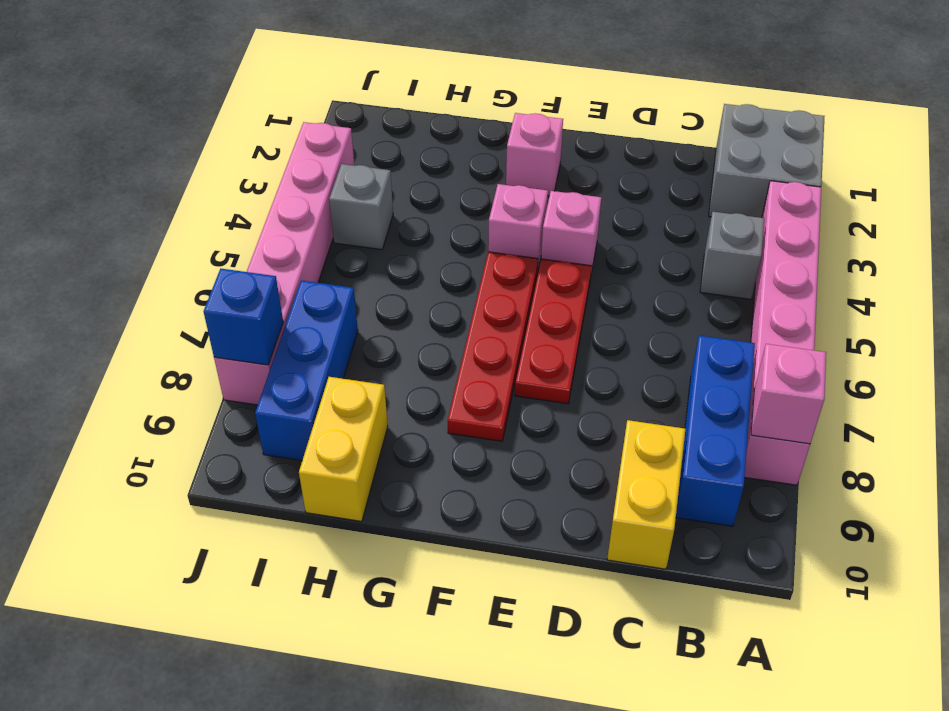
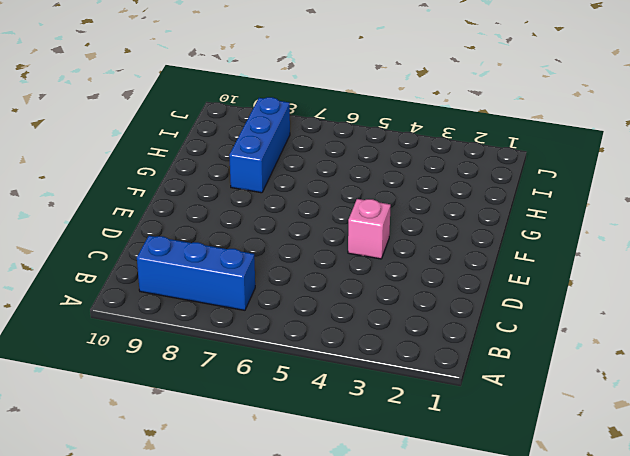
blue brick G8:I8 level 1 -> blue brick I7:I9 level 1
none -> grey brick A1:B2 level 1
none -> pink brick A3:A8 level 1
none -> grey brick B4 level 1

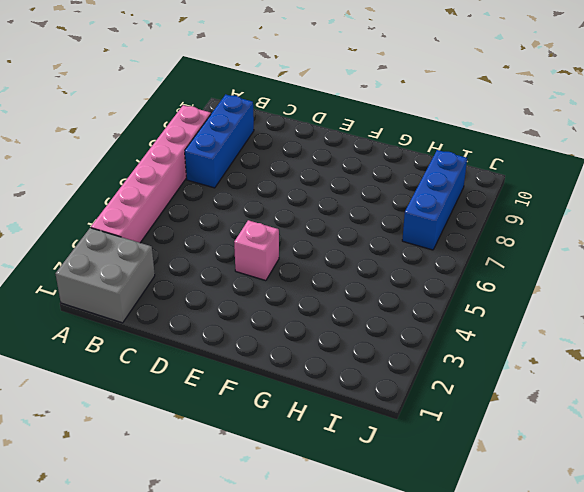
none -> grey brick B4 level 1
none -> yellow brick C9:C10 level 1
none -> red plate E5:E7 level 1

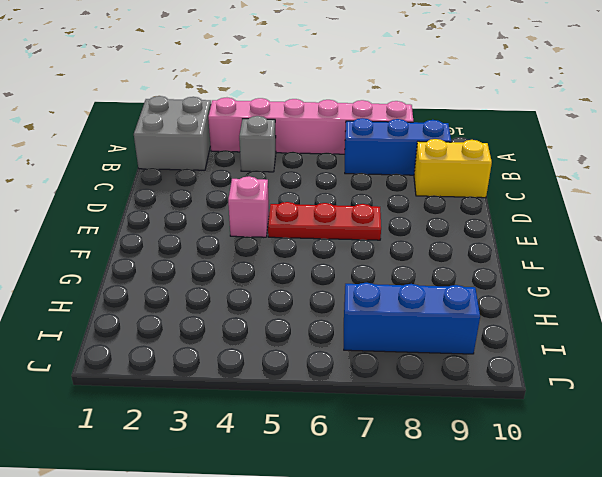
none -> pink brick F2 level 1
none -> pink brick F4 level 1
none -> red plate F5:F8 level 1

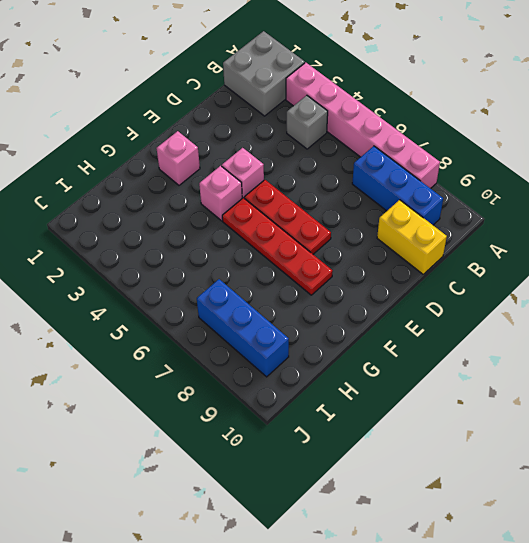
none -> yellow brick H9:H10 level 1
none -> grey brick I4 level 1
none -> pink brick J3:J8 level 1

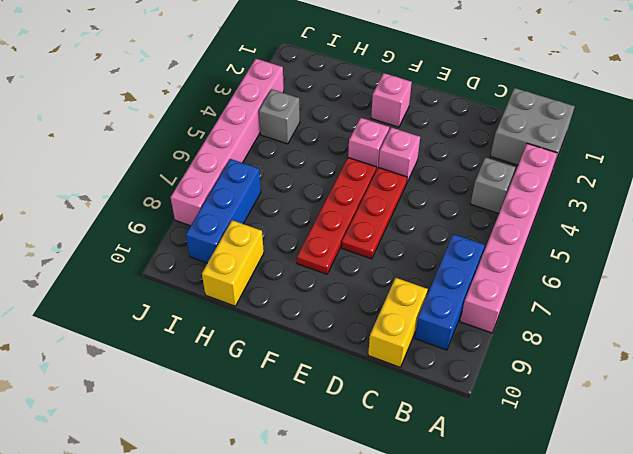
none -> pink brick A8 level 2
none -> blue brick J8 level 2

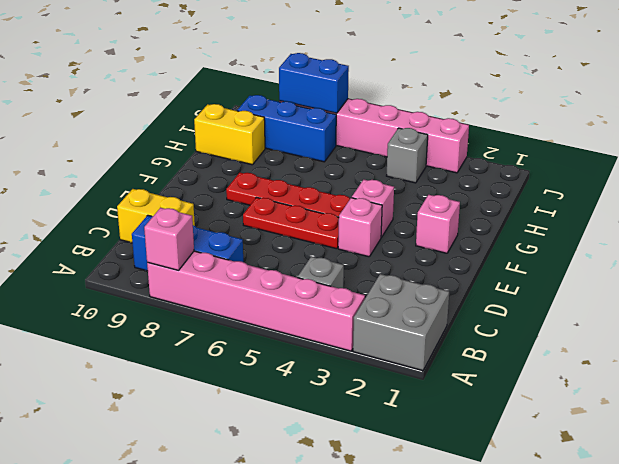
blue brick J7:J8 level 2 -> blue brick J8 level 2

